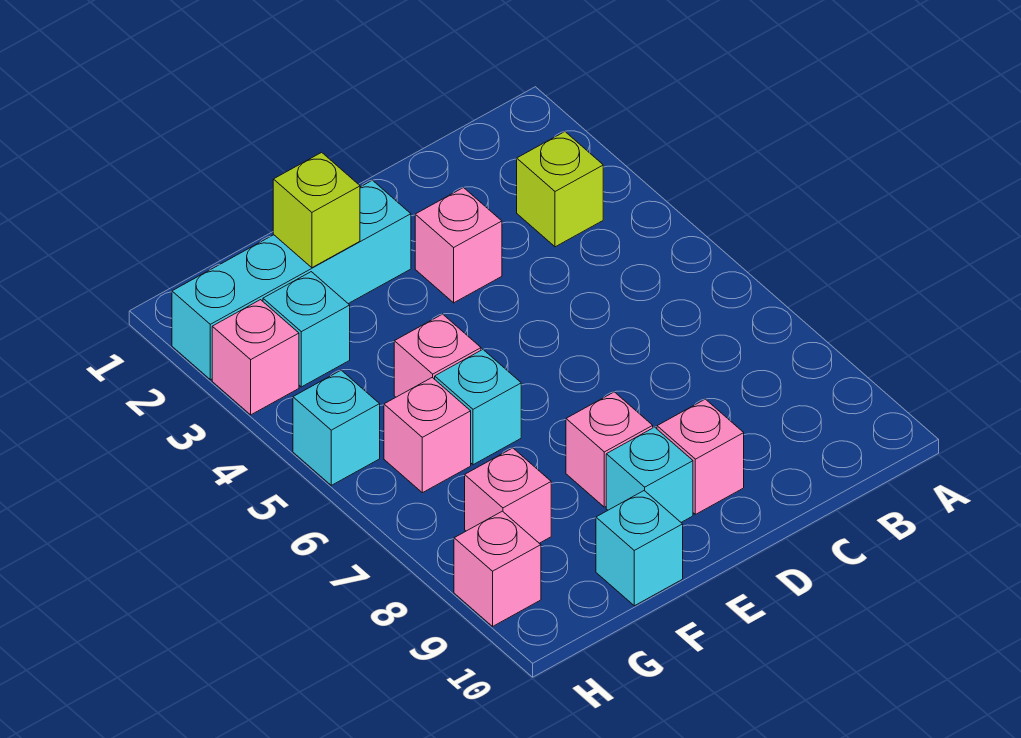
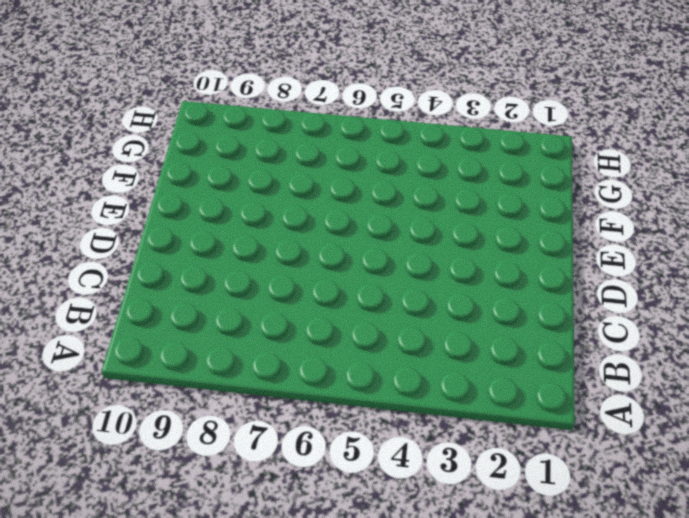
none -> lime brick B3 level 1
none -> pink brick D3 level 1
none -> pink brick D9 level 1

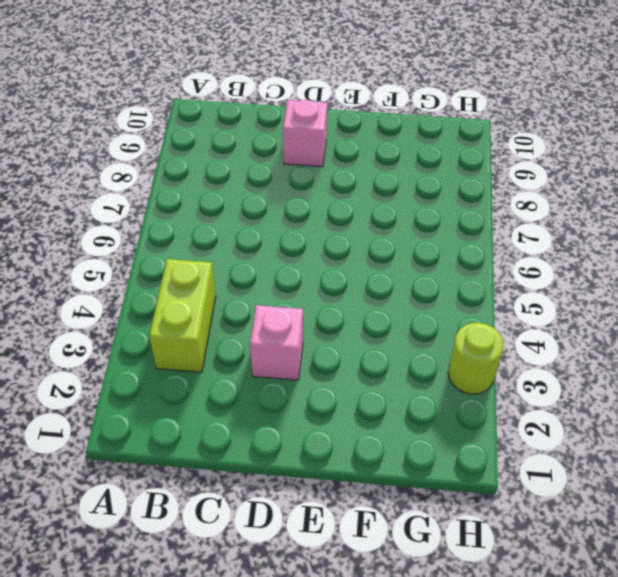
lime brick B3:B4 level 1 -> lime brick B3 level 1
lime round brick H3 level 1 -> pink brick H3 level 1
none -> cyan brick E2:H2 level 1
none -> pink brick E8 level 1
none -> cyan brick E9 level 1

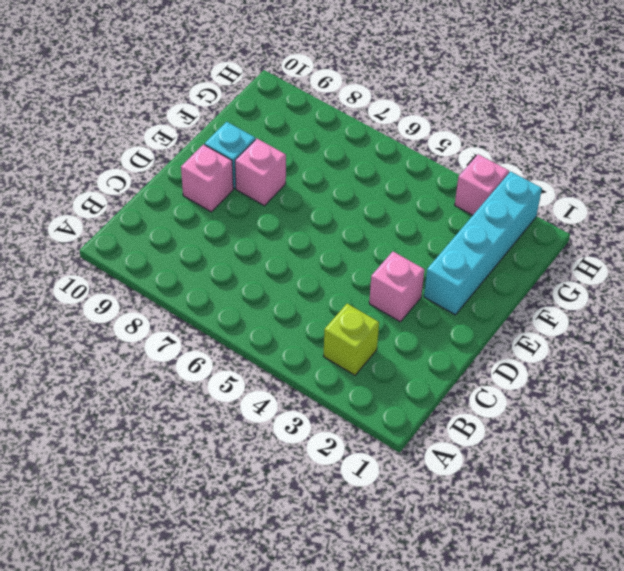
none -> pink brick F5 level 1
none -> cyan brick F6 level 1
none -> cyan brick F10 level 1

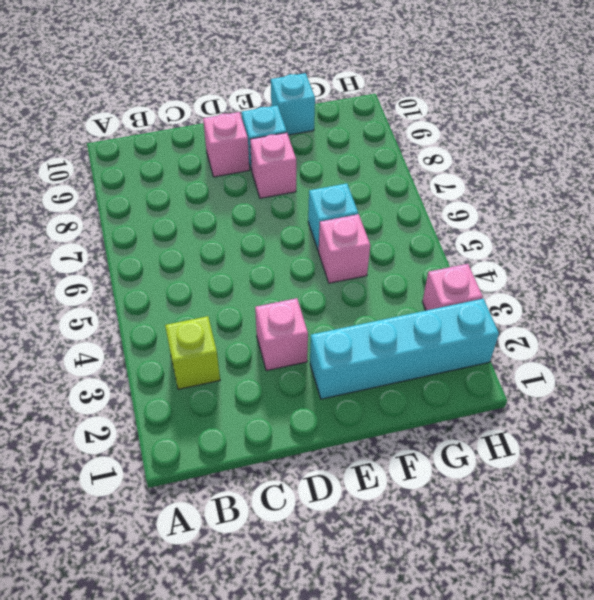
none -> cyan brick G3 level 1
none -> pink brick G6 level 1
none -> pink brick G8 level 1

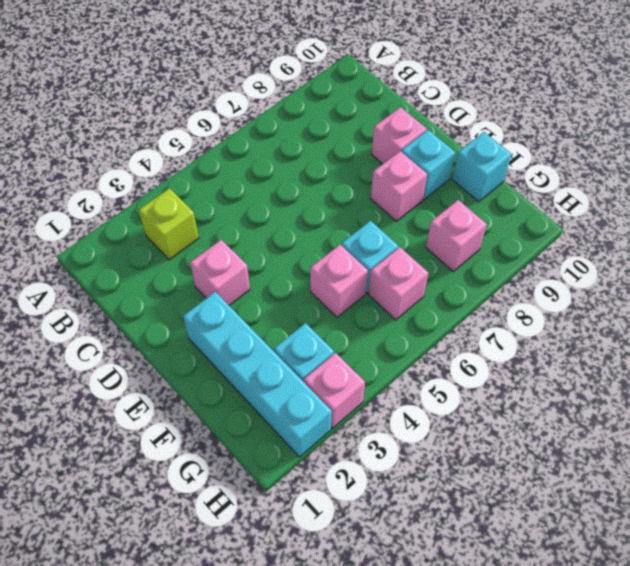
none -> cyan brick H5 level 1
none -> pink brick H9 level 1
none -> lime brick F2 level 2

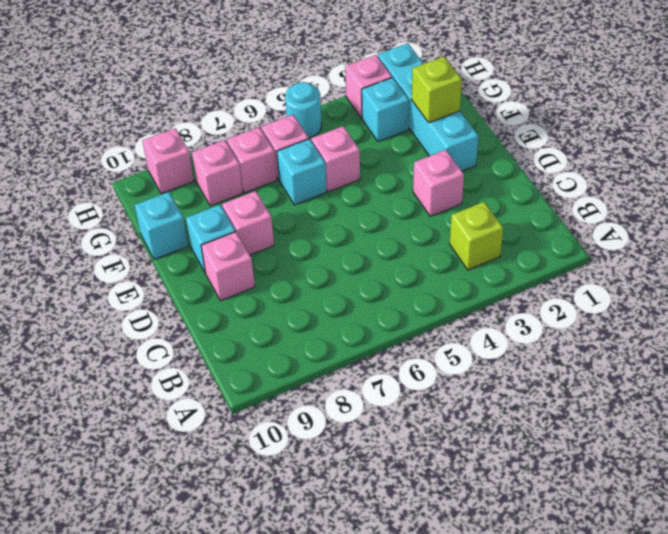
pink brick G7 level 1 -> none
cyan round brick H5 level 1 -> cyan brick H5 level 1

